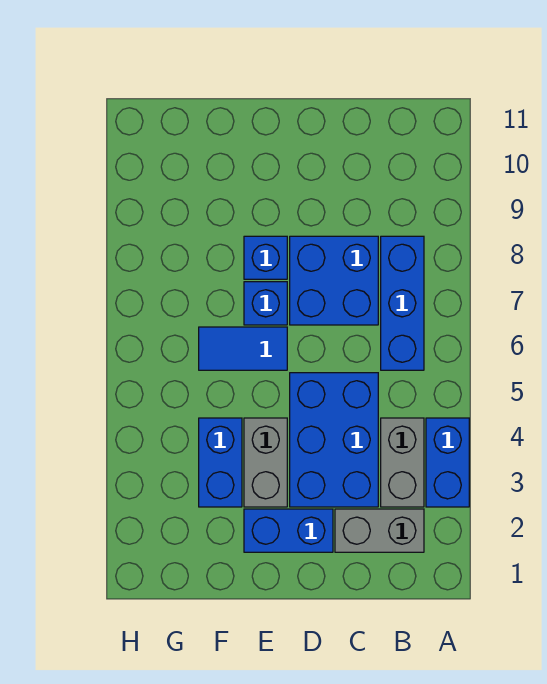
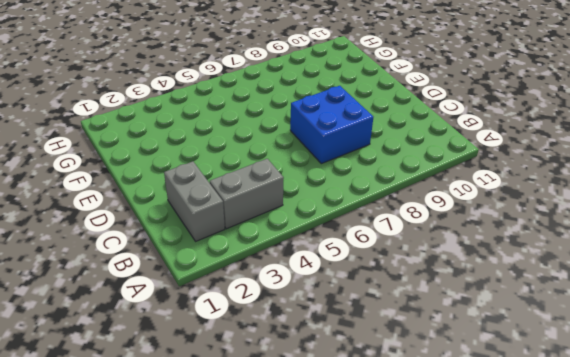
none -> blue brick A3:A4 level 1
none -> blue brick B6:B8 level 1
none -> blue brick C3:D5 level 1

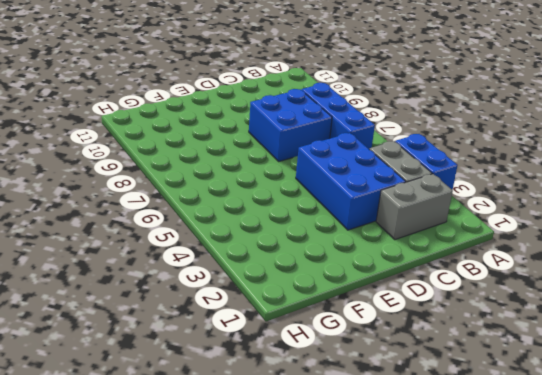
none -> blue brick D2:E2 level 1
none -> grey brick E3:E4 level 1
none -> blue tile E6:F6 level 1

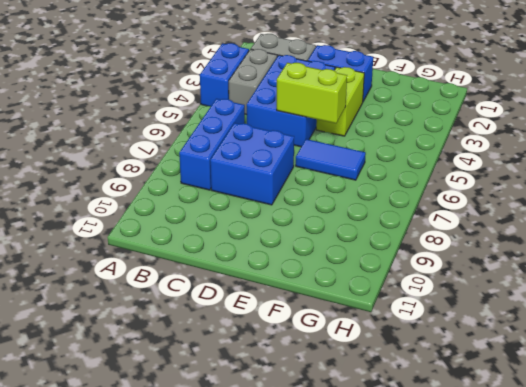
lime brick D5:E5 level 2 -> none
lime brick E3:E4 level 1 -> grey brick E3:E4 level 1
none -> blue brick E7 level 1
none -> blue brick E8 level 1
none -> blue brick F3:F4 level 1

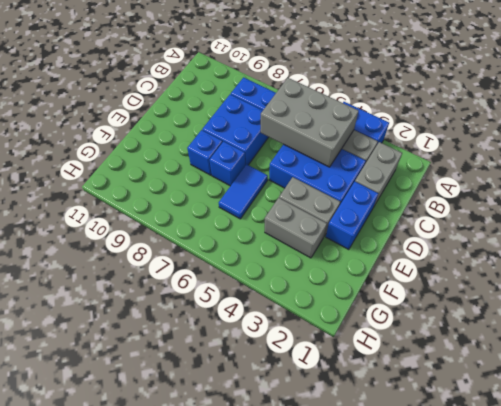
grey brick B4:C6 level 2 -> none
grey brick F3:F4 level 1 -> blue brick F3:F4 level 1

